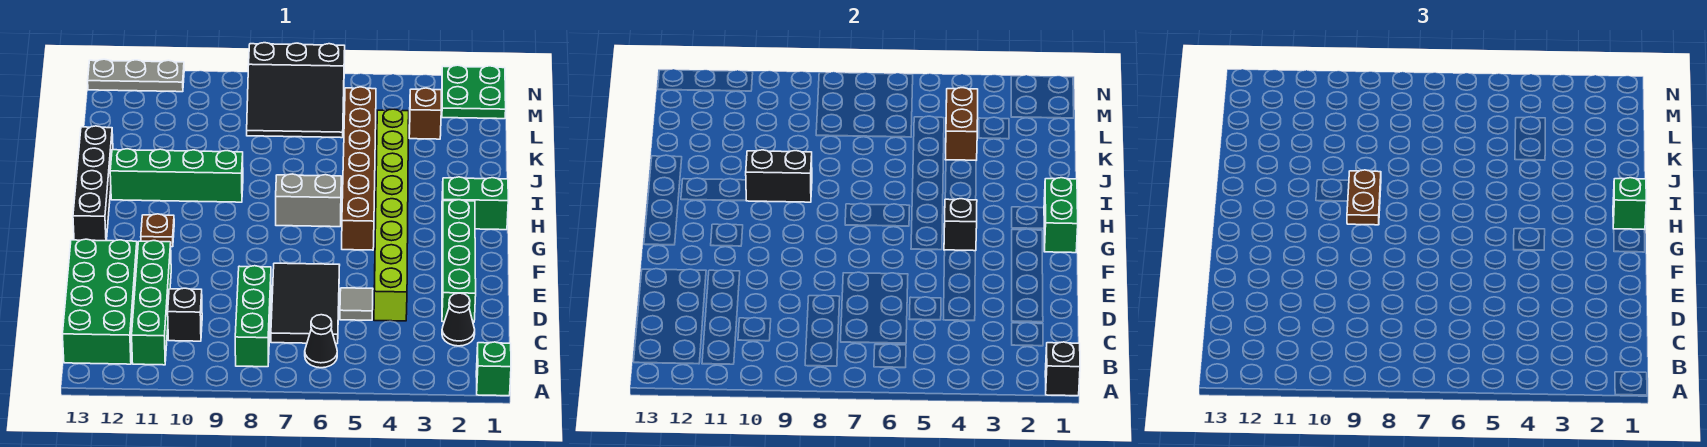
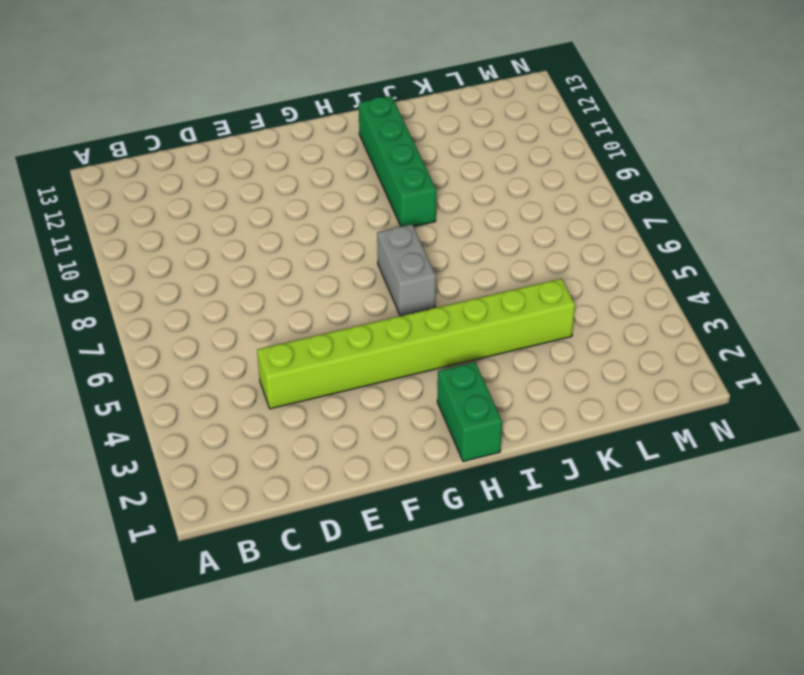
none -> green brick A1 level 1
none -> black cone B6 level 1
none -> green brick B8:D8 level 1

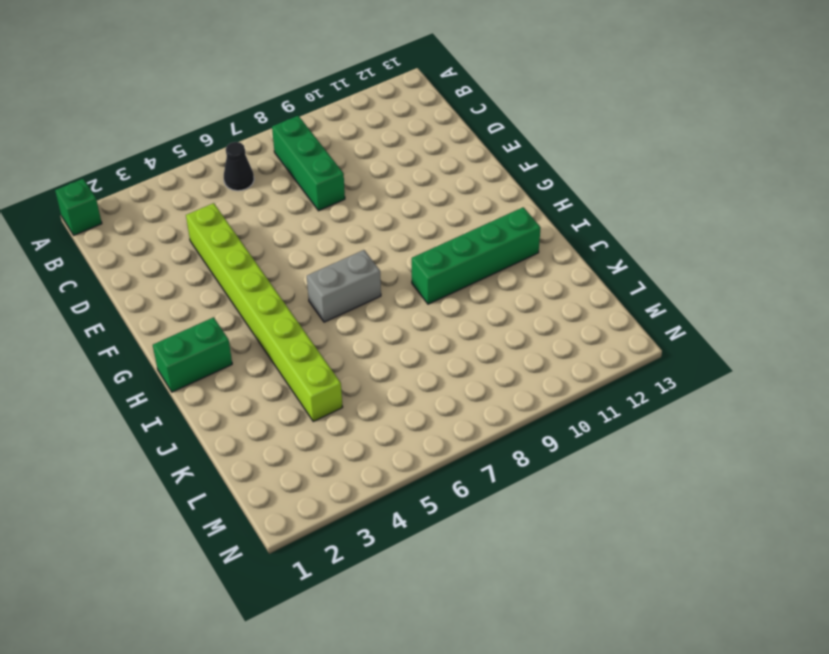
none -> green brick B11:E11 level 1
none -> green brick B12:E13 level 1
none -> black cone C2 level 1

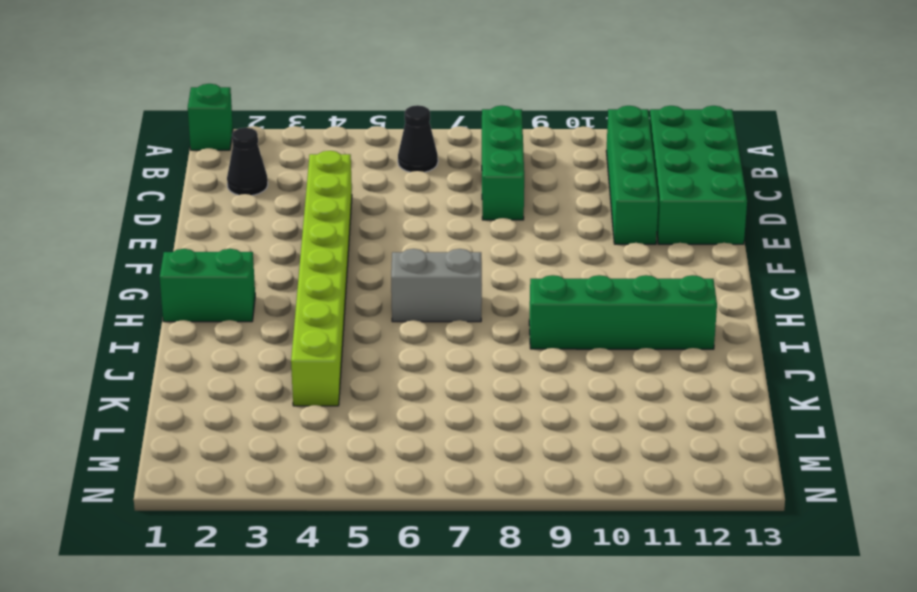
none -> black tile C6:E7 level 1
none -> black brick C10 level 1
none -> green brick D2:G2 level 1

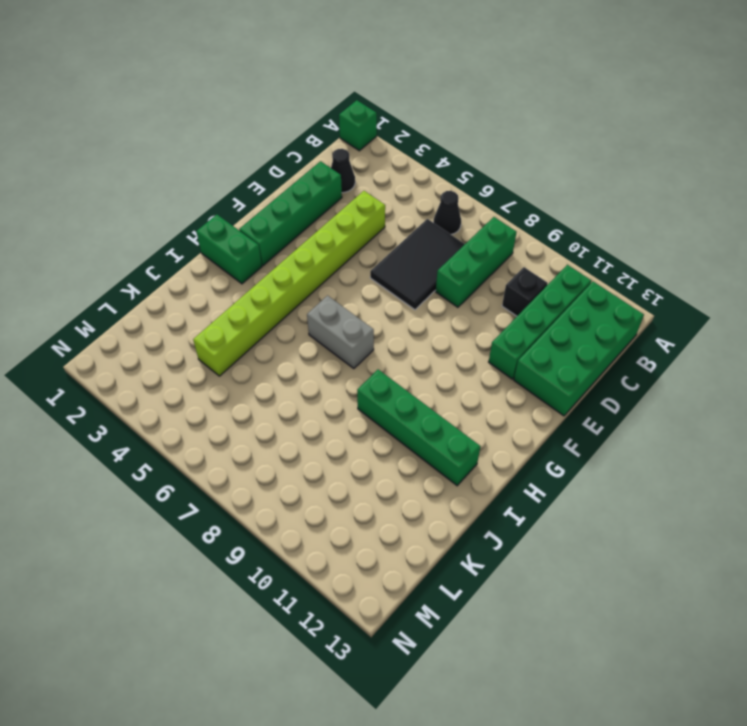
none -> grey tile D5 level 1
none -> brown brick G5:L5 level 1
none -> brown plate G11 level 1

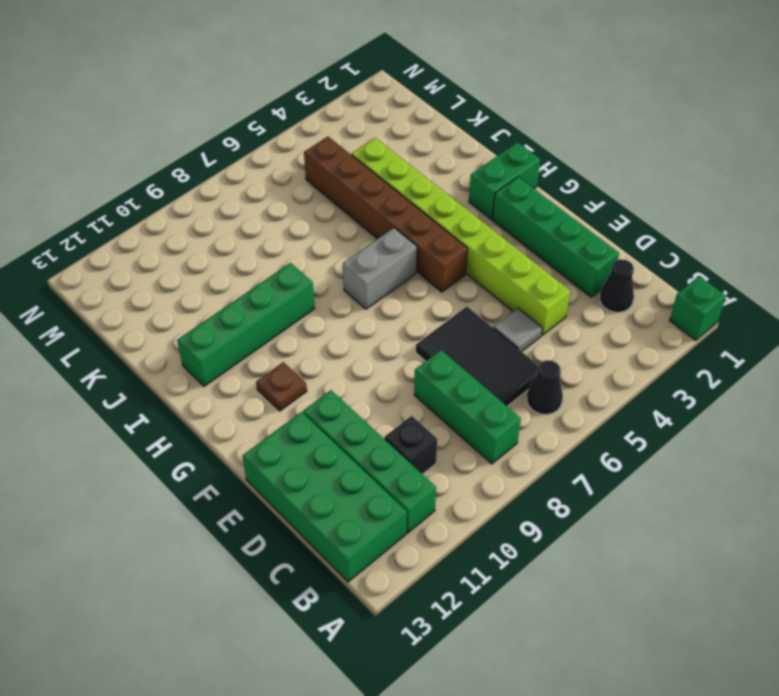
none -> black brick G13:J13 level 1
none -> brown brick L3 level 1
none -> black slope L6:N8 level 1 top N

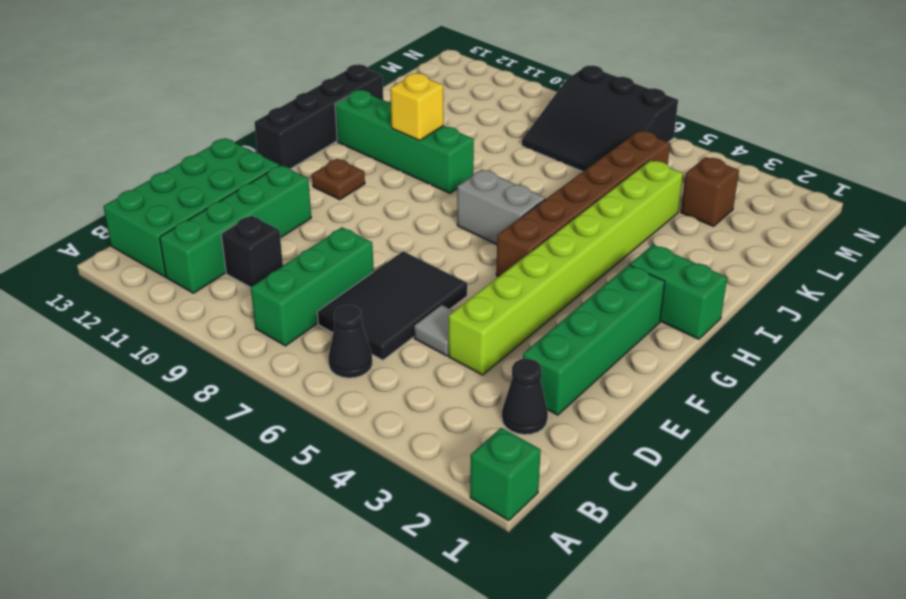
yellow brick I10 level 2 -> black brick I9:I10 level 2
none -> green plate M1:N2 level 1
none -> grey plate N11:N13 level 1
none -> black brick A1 level 2

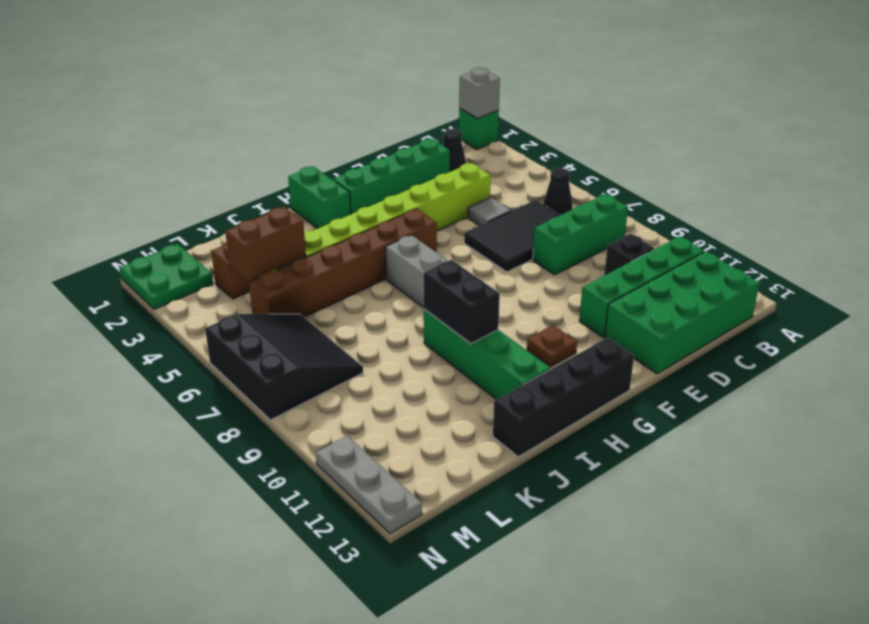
grey brick A1 level 2 -> black brick A1 level 2
none -> green brick G1:H1 level 2
none -> black brick G4 level 2
none -> green brick H1 level 3

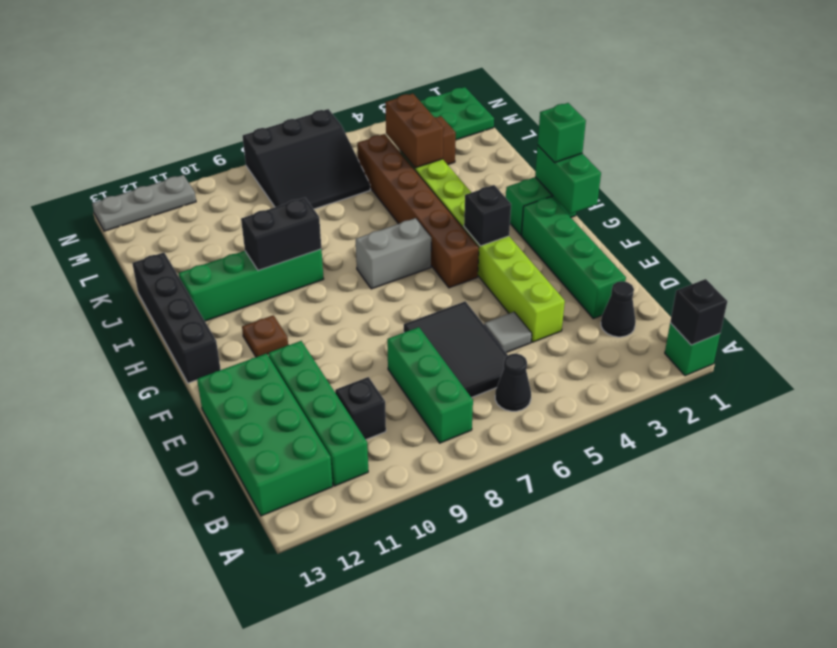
none -> brown plate H9:I9 level 3

